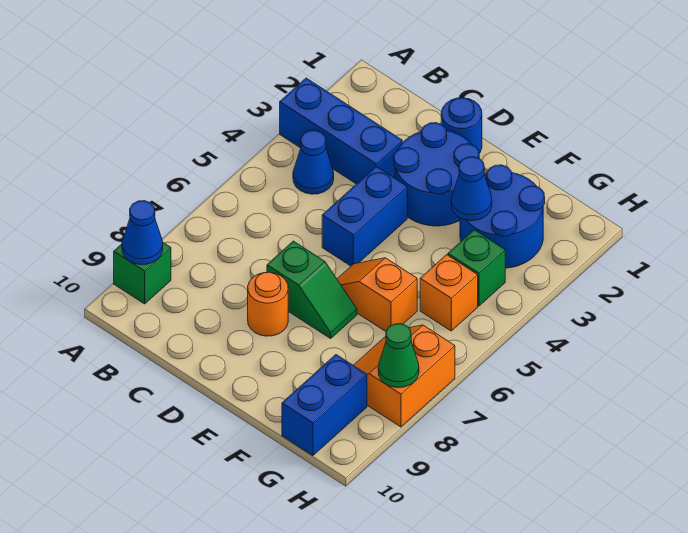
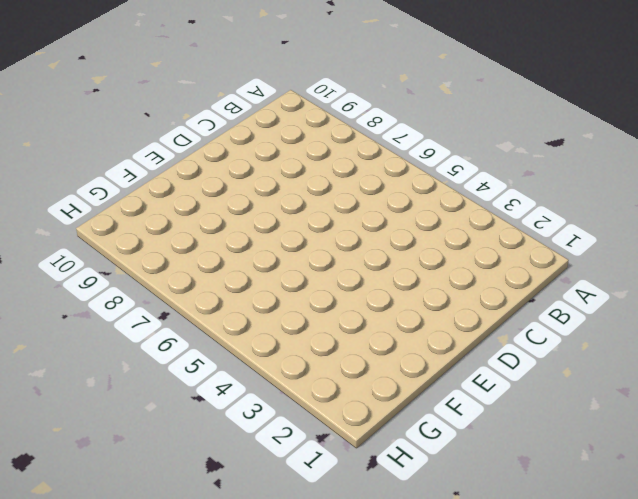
none -> blue brick A3:C3 level 1
none -> green brick A9 level 1
none -> blue cone B4 level 1

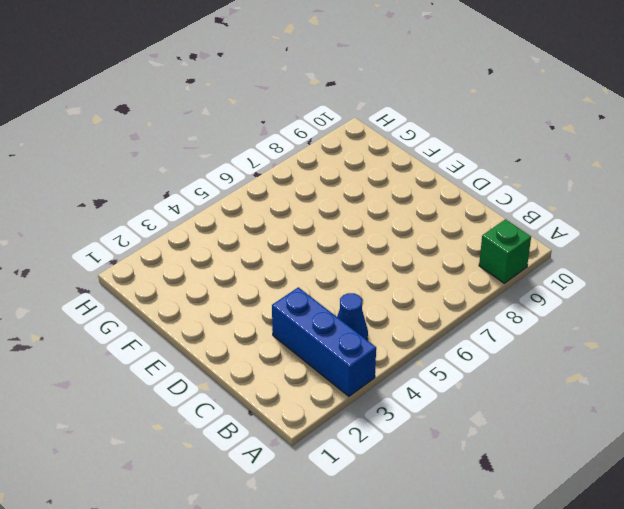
none -> blue round brick D1 level 1
none -> blue round brick D2:E3 level 1
none -> blue brick D4:D5 level 1

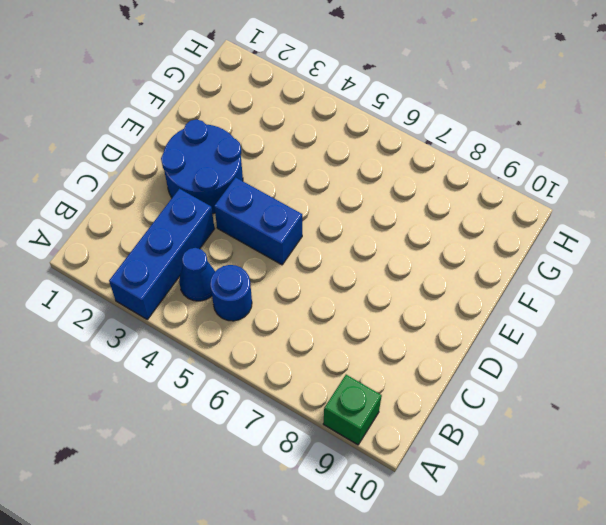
blue round brick B5 level 1 -> blue round brick D1 level 1
none -> green slope D7:E7 level 1 top D
none -> orange round brick D8 level 1
none -> orange slope E6:F6 level 1 top F

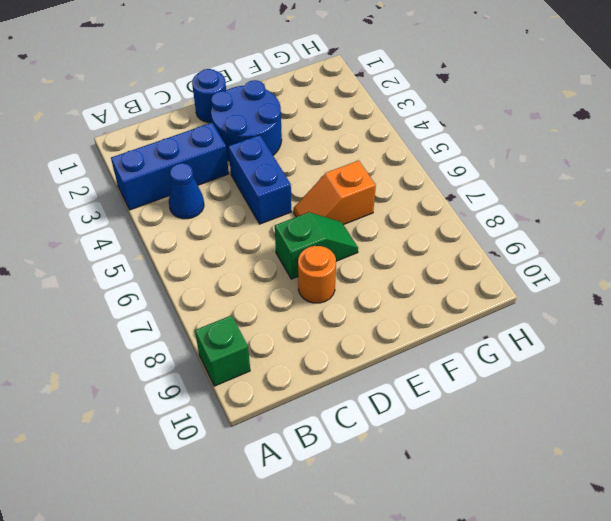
none -> blue round brick F2:G3 level 1
none -> green brick G4 level 1
none -> orange brick G5 level 1

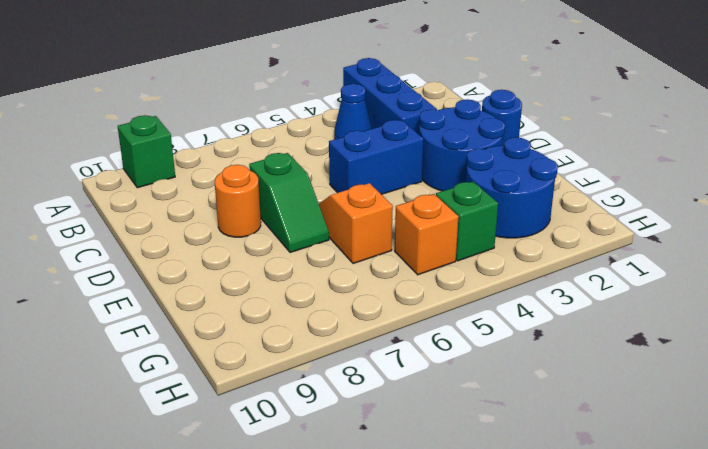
none -> orange slope G7:H8 level 1 top H
none -> blue brick G9:G10 level 1
none -> blue cone A9 level 2

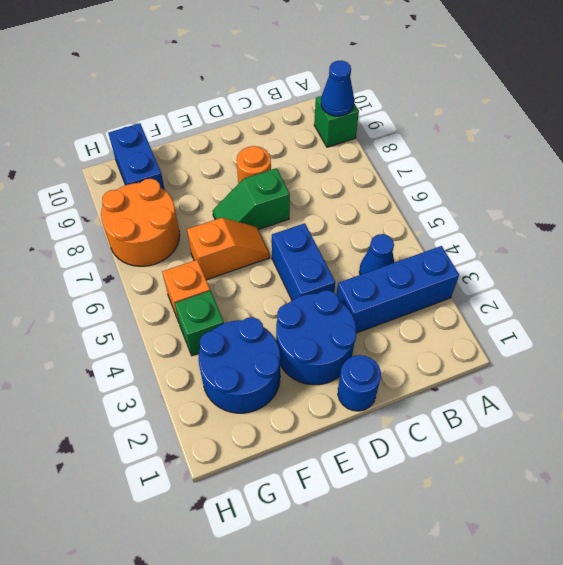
orange round brick G7:H8 level 1 -> orange slope G7:H8 level 1 top H
none -> blue cone F3 level 2
none -> green cone H8 level 2

